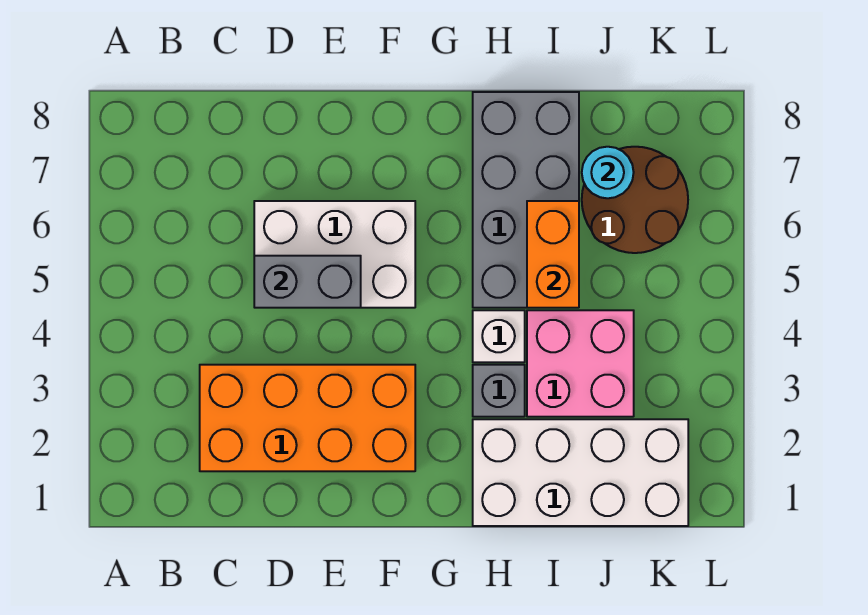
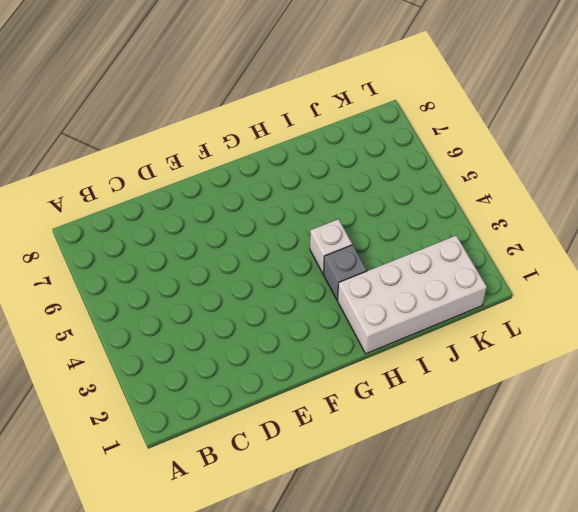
none -> orange brick C2:F3 level 1
none -> white brick D5:F6 level 1

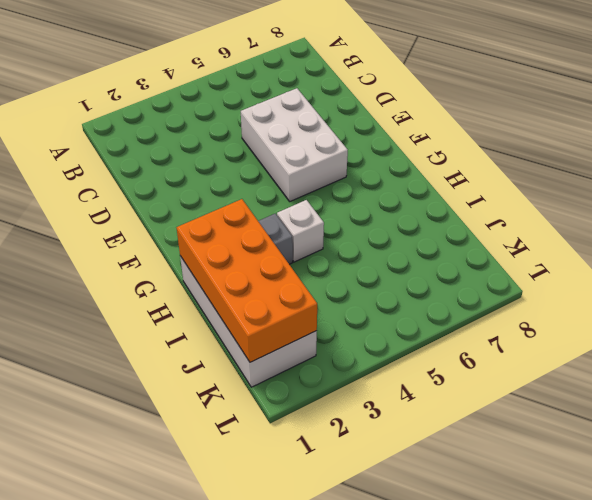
orange brick H1:K2 level 2 -> orange brick C2:F3 level 1
none -> grey brick H5:I8 level 1
none -> pink brick I3:J4 level 1

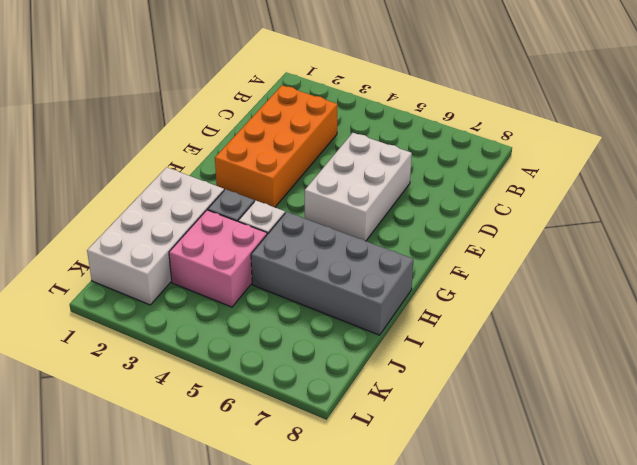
none -> brown round brick J6:K7 level 1
none -> grey brick D5:E5 level 2

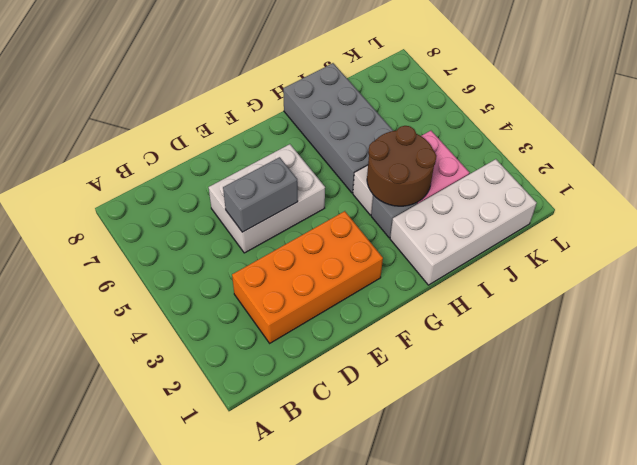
brown round brick H3:I4 level 2 -> brown round brick J6:K7 level 1
none -> orange brick I5:I6 level 2
none -> cyan round brick J7 level 2

